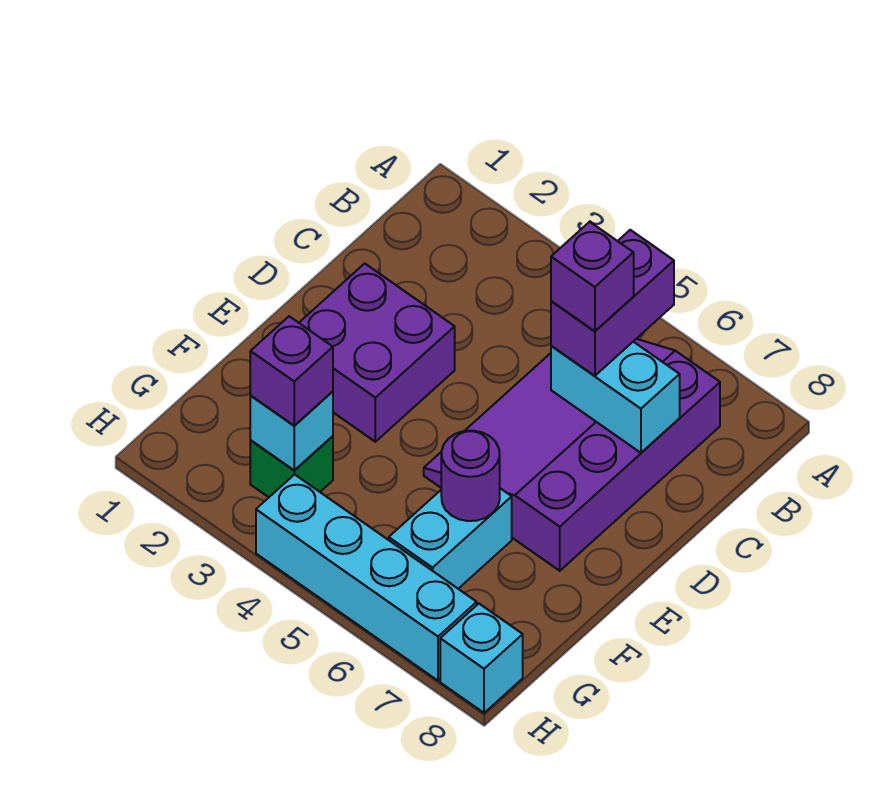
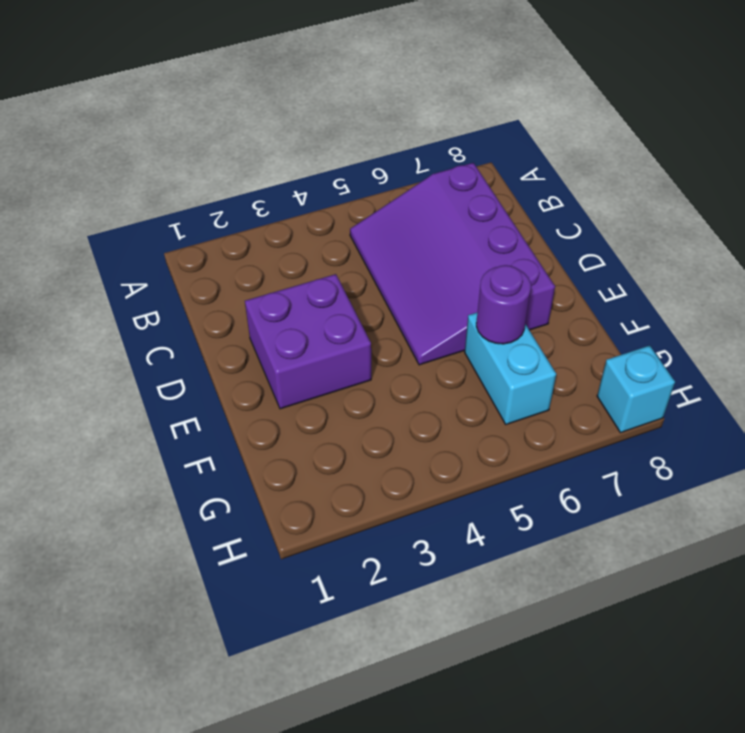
none -> green brick G3 level 1
none -> cyan brick H4:H7 level 1
none -> cyan brick C6:C7 level 2

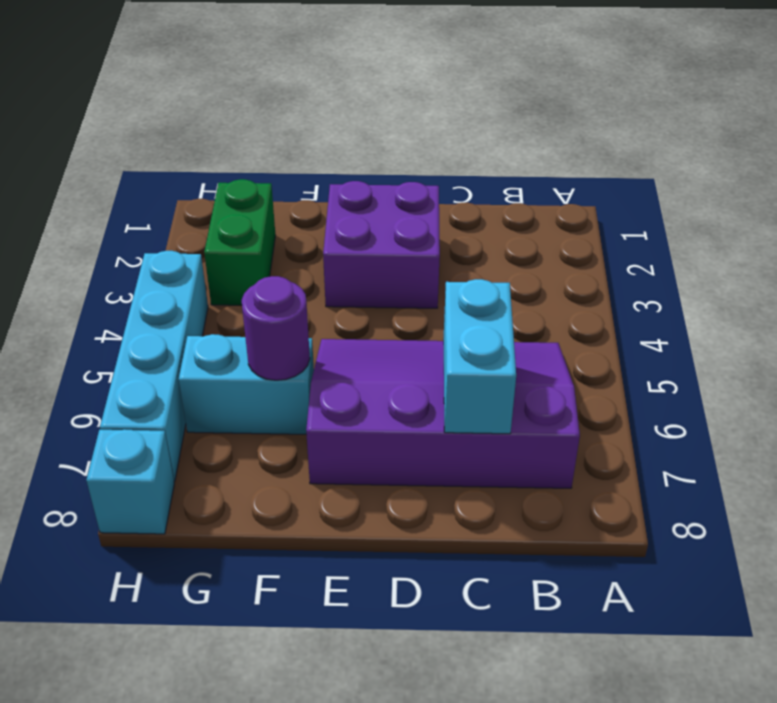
green brick G2:G3 level 1 -> green brick G3 level 1
none -> cyan brick G3 level 2
none -> purple brick B6:C6 level 3
none -> purple brick G3 level 3

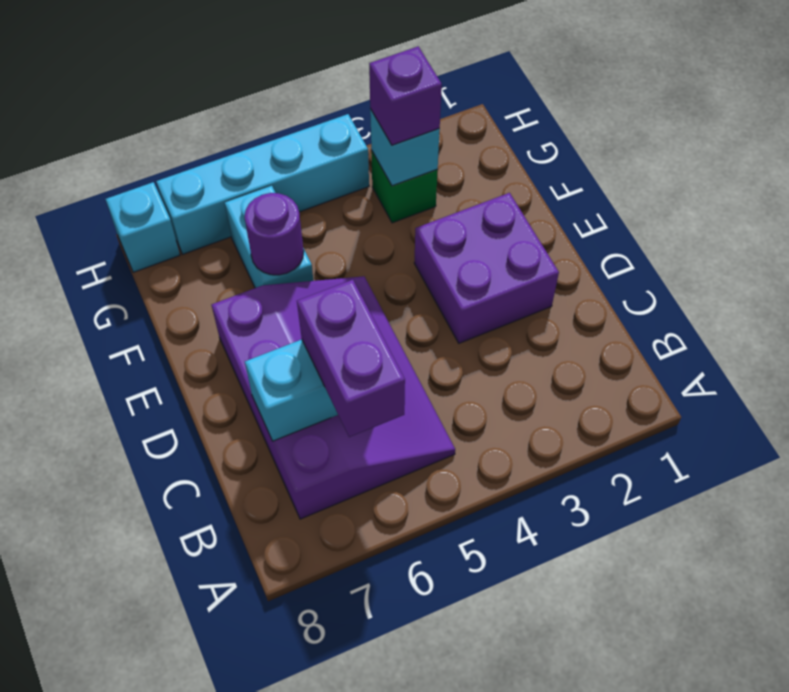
none -> purple brick C6 level 4

